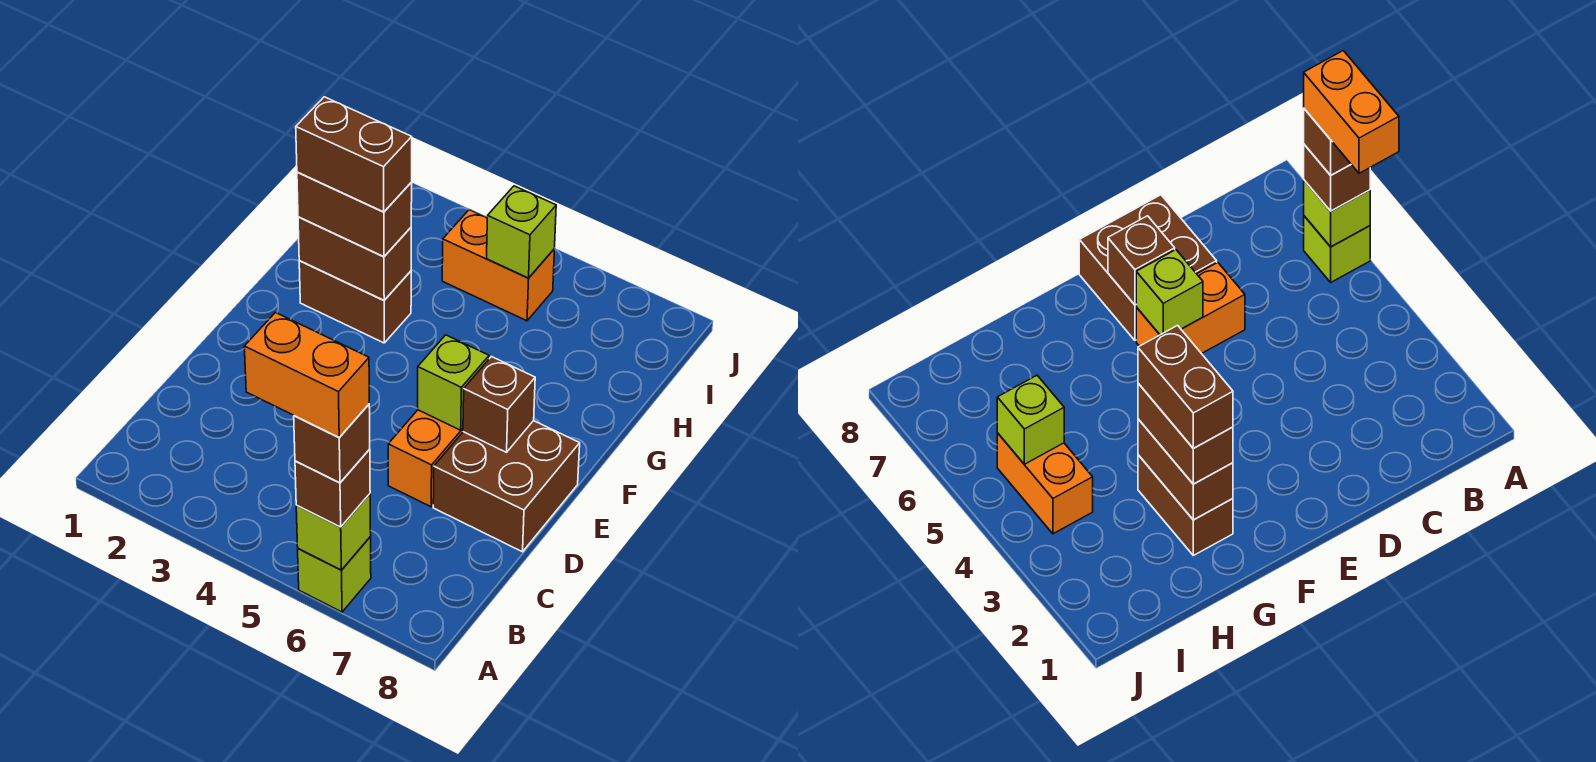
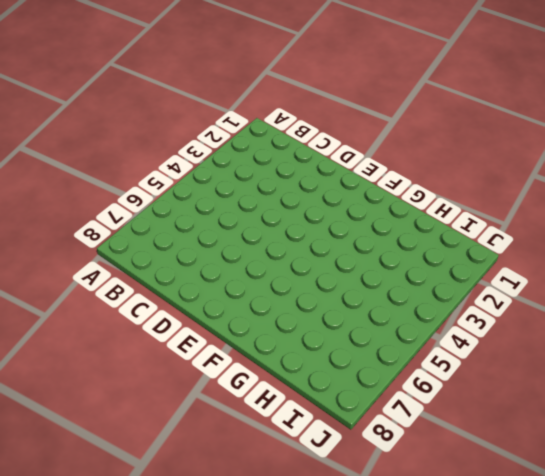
none -> lime brick A6 level 1
none -> orange brick D6:E6 level 1
none -> brown brick D7:E8 level 1

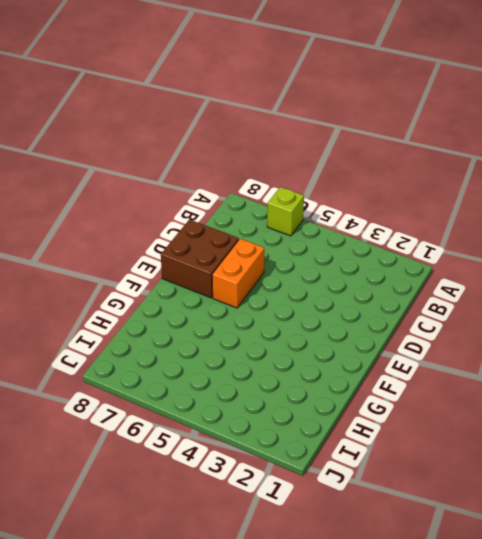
none -> brown brick G2:G3 level 1
none -> orange brick I4:I5 level 1
none -> lime brick A6 level 2

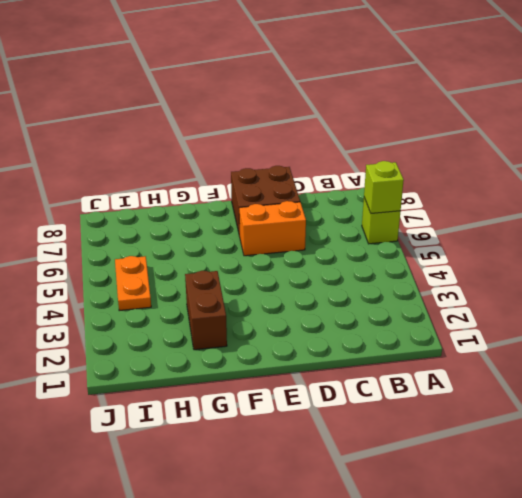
orange plate I4:I5 level 1 -> orange brick I4:I5 level 1
none -> lime brick E6 level 2
none -> brown brick E7 level 2
none -> brown brick G2:G3 level 2

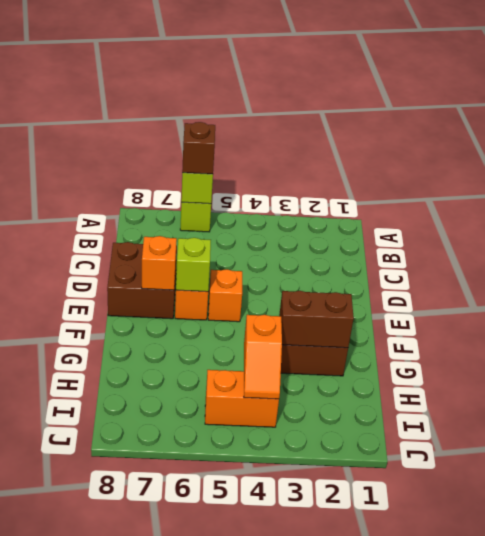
orange brick E5 level 1 -> none
orange brick E7 level 2 -> brown brick E7 level 2
orange slope H4:I4 level 2 top H -> none
none -> lime brick I5 level 2
none -> brown brick G2:G3 level 3
none -> brown brick A6 level 4

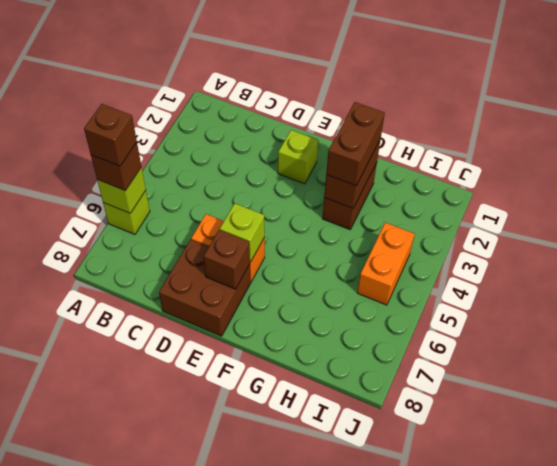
lime brick E2 level 1 -> lime brick I5 level 2
none -> brown brick G2:G3 level 4
none -> orange brick A5:A6 level 5

